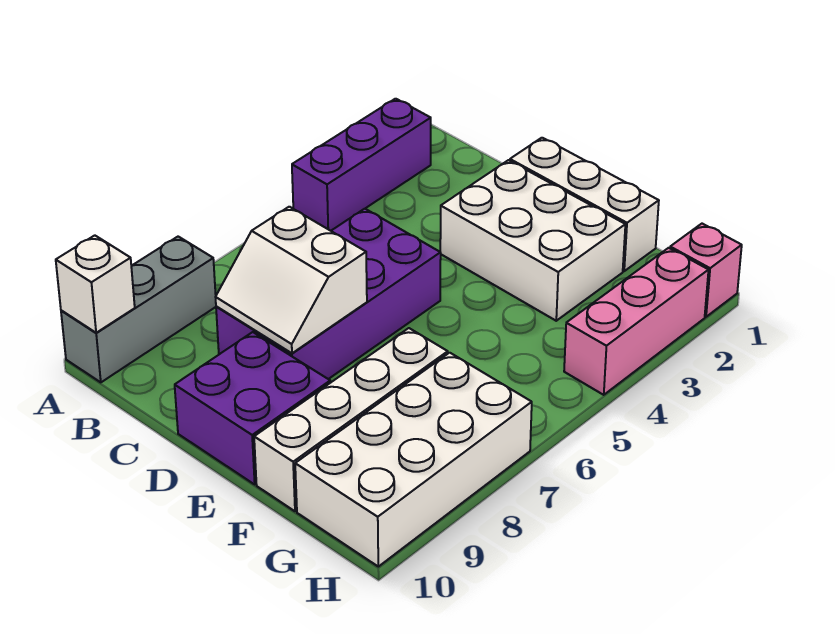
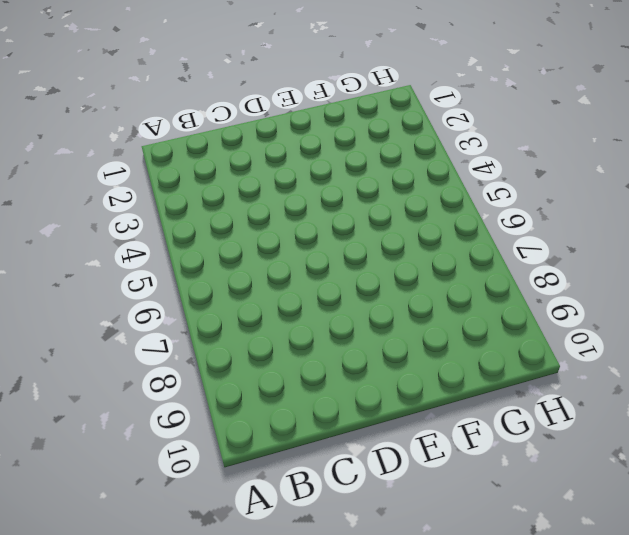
none -> purple brick A2:A4 level 1
none -> grey brick A8:A10 level 1
none -> purple brick C5:D8 level 1

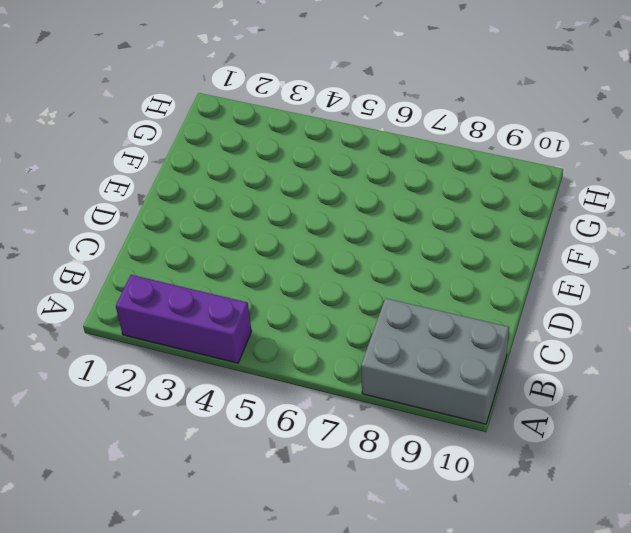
grey brick A8:B10 level 1 -> grey brick A8:A10 level 1
none -> purple brick C5:D8 level 1
none -> white brick D1:F1 level 1
none -> white brick D2:F3 level 1

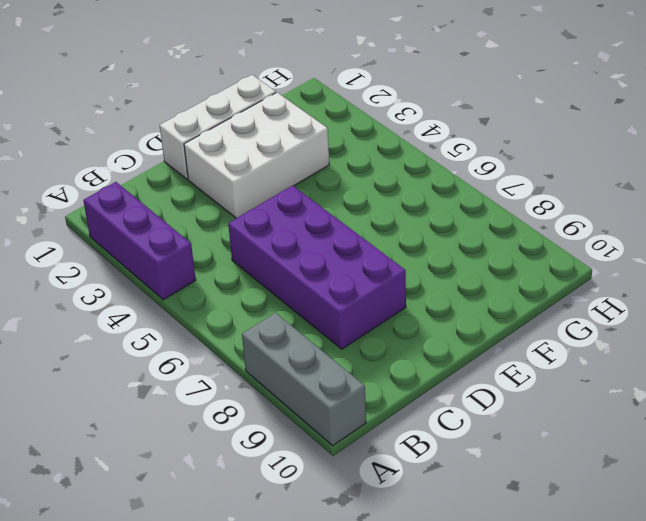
none -> purple brick D9:E10 level 1
none -> white brick F7:F10 level 1
none -> white brick G7:H10 level 1

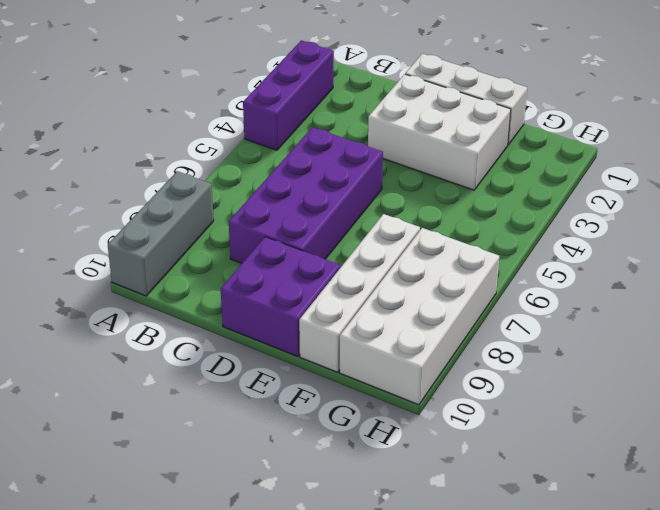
none -> pink brick H1 level 1
none -> pink brick H2:H4 level 1
none -> white brick A10 level 2

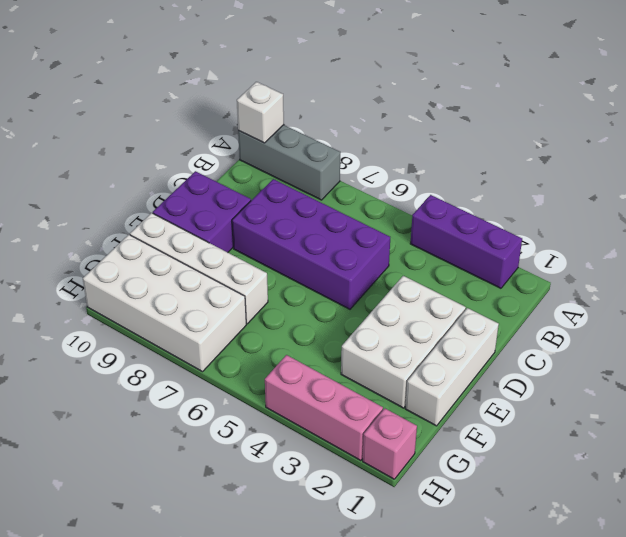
none -> white slope C7:D8 level 2 top 7

